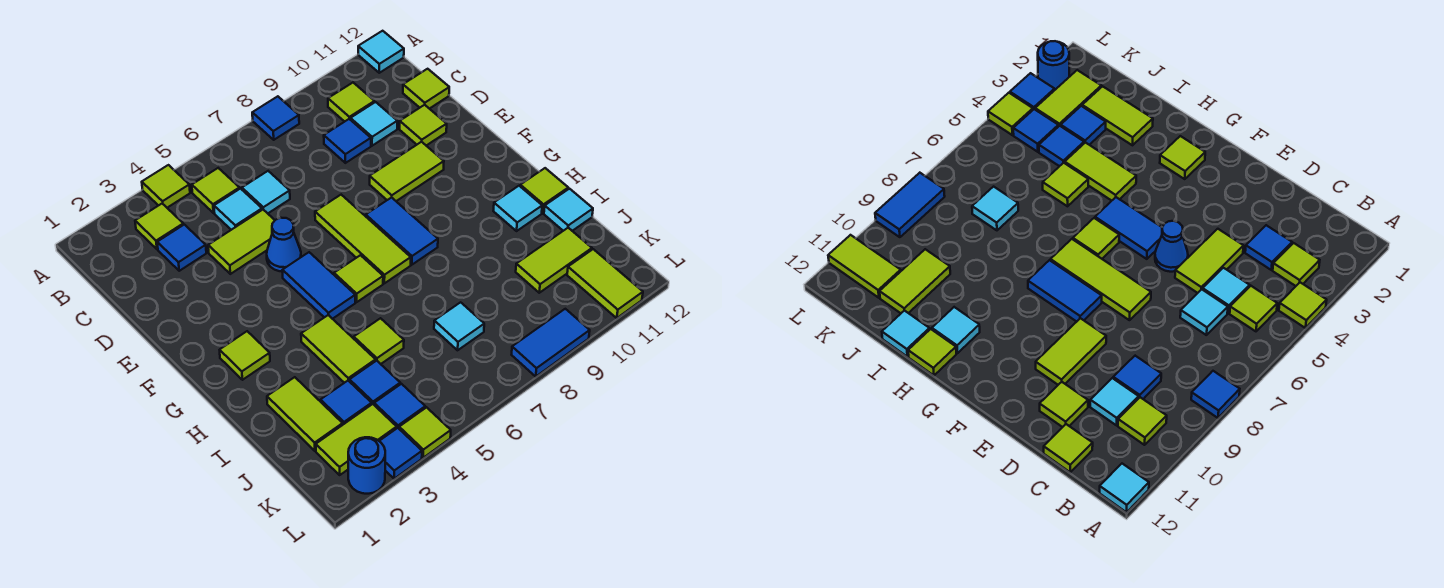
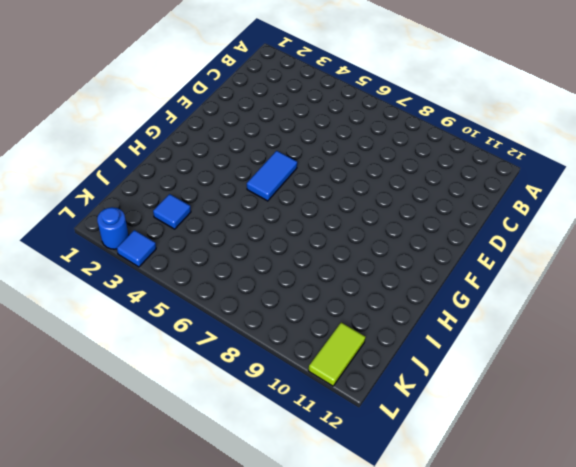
none -> lime tile A4 level 1
none -> blue tile A8 level 1
none -> cyan tile A12 level 1
none -> lime tile B3 level 1

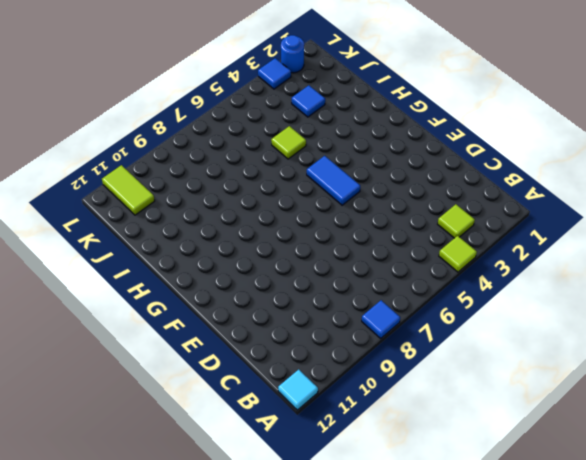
none -> lime tile B5 level 1
none -> lime tile B10 level 1
none -> blue tile C3 level 1
none -> cyan tile C5 level 1

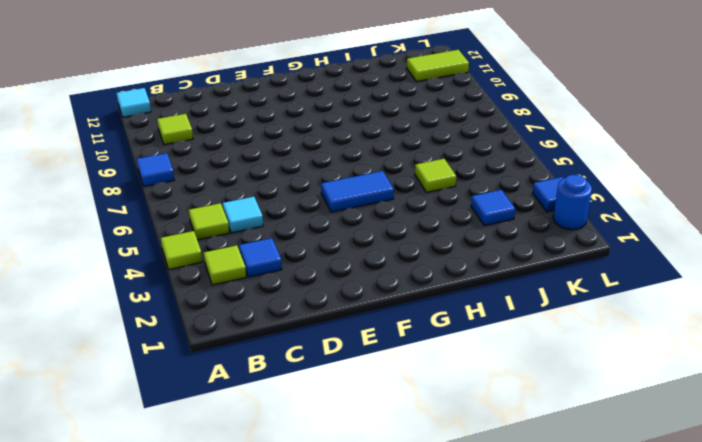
none -> cyan tile C6 level 1
none -> blue tile C9 level 1
none -> cyan tile C10 level 1
none -> lime tile C12 level 1

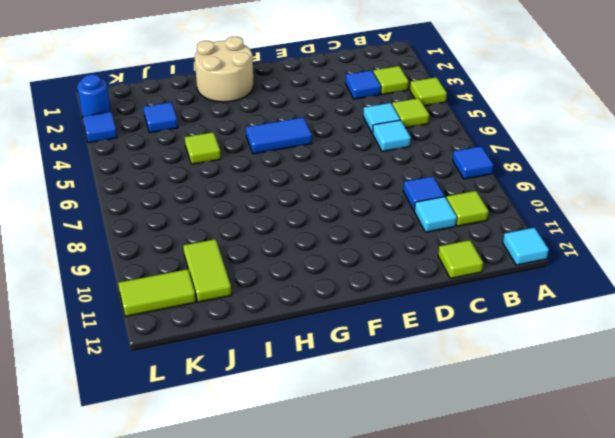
tan round brick G1:H2 level 1 -> lime tile G2 level 1
none -> lime tile D4:D5 level 1
none -> lime tile D11 level 1
none -> blue cone E5 level 1
none -> lime tile E7:G7 level 1

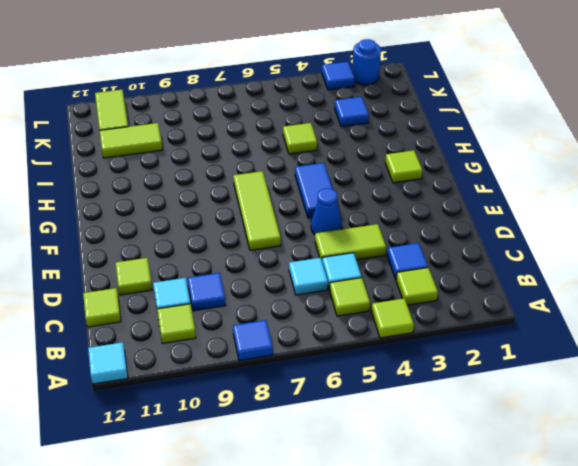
none -> lime tile E9:E10 level 1
none -> blue tile F8:G8 level 1
none -> lime tile G6 level 1
none -> lime tile H4:I4 level 1

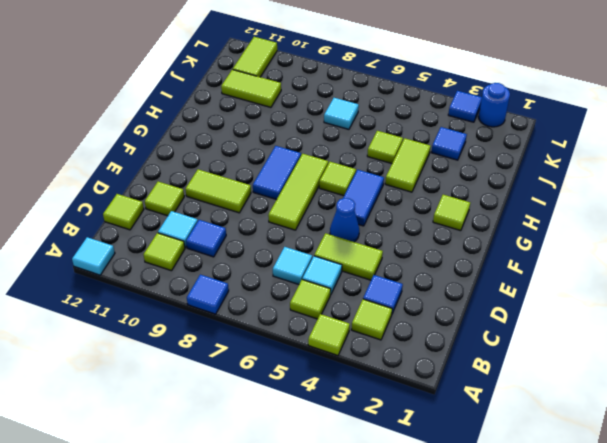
none -> cyan tile H11 level 1
none -> lime tile H12 level 1
none -> lime tile I2:J2 level 1
none -> cyan tile I12 level 1

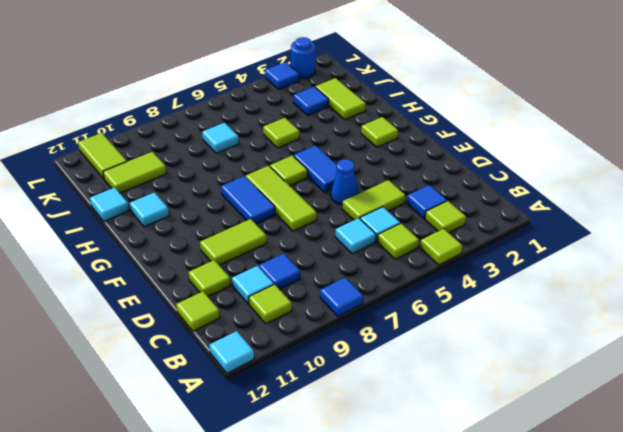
none -> lime tile H4:I4 level 1
none -> lime tile H12 level 1
none -> blue tile J4 level 1
none -> lime tile K2:K3 level 1

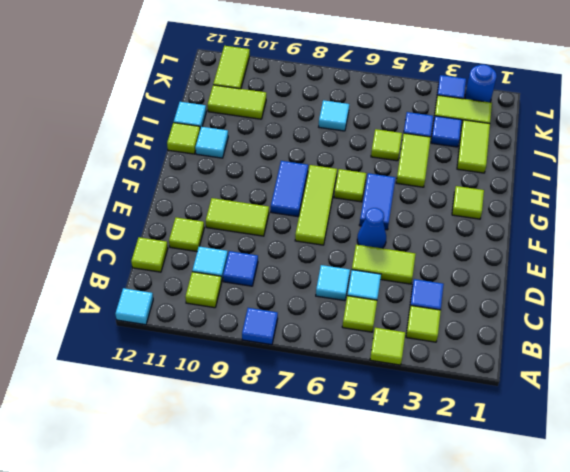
none -> blue tile K4 level 1
none -> lime tile L4 level 1
none -> blue tile L8:L9 level 1

